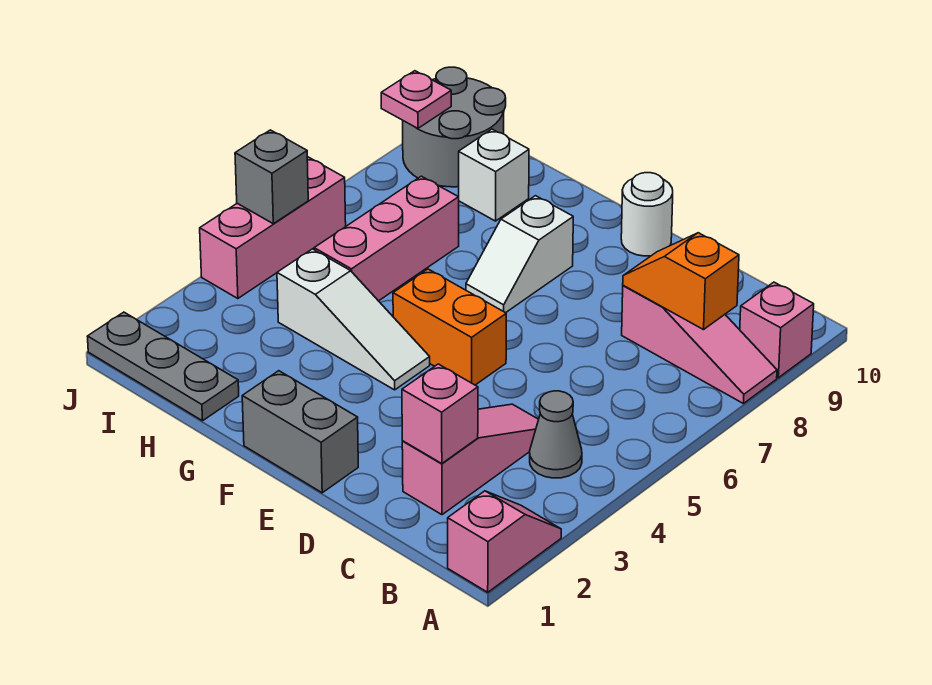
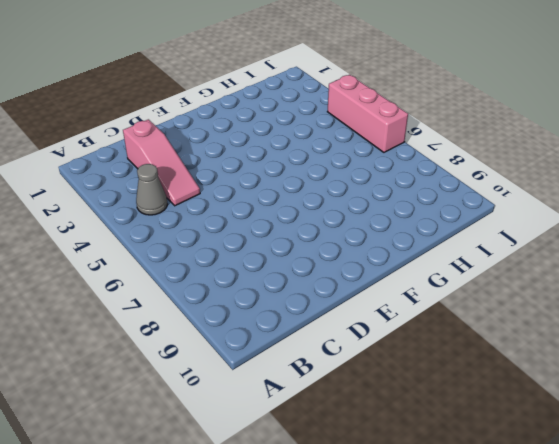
none -> pink slope A1:A2 level 1 top 1
none -> pink slope A8:C8 level 1 top C
none -> pink brick A9 level 1

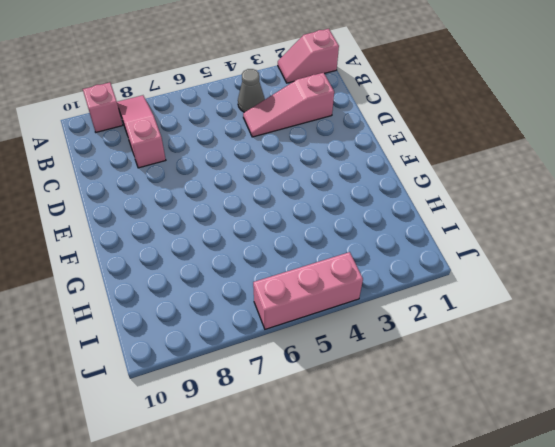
none -> grey brick E1:F1 level 1
none -> orange brick E5:F5 level 1
none -> white round brick E10 level 1

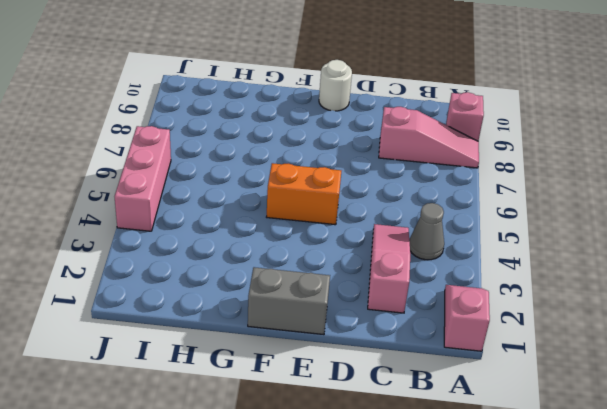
none -> white slope F4:H4 level 1 top H
none -> white slope F7:F8 level 1 top 8
none -> grey plate H1:J1 level 1

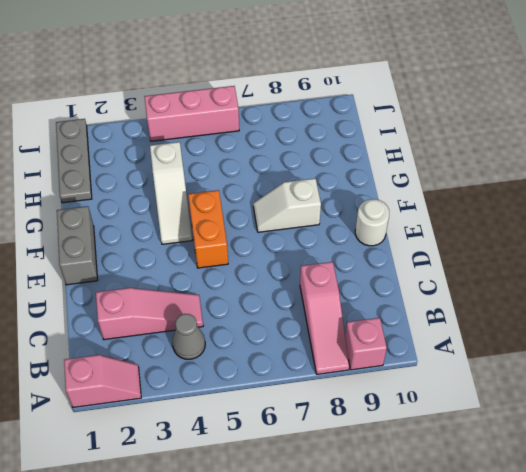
none -> pink brick H5:H7 level 1
none -> white brick H9 level 1
none -> grey round brick I9:J10 level 1

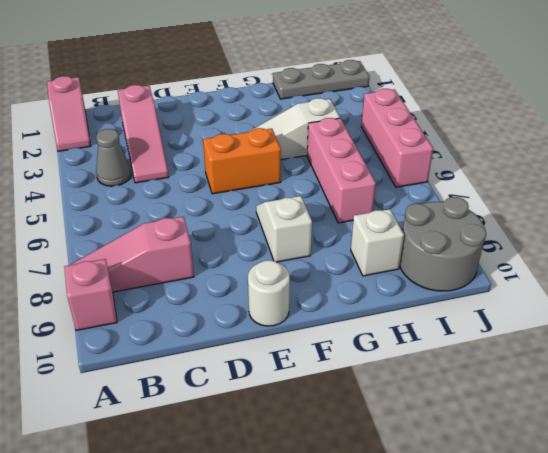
none -> grey brick E1:F1 level 1
none -> orange slope B8:C8 level 2 top B
none -> pink brick C2 level 2

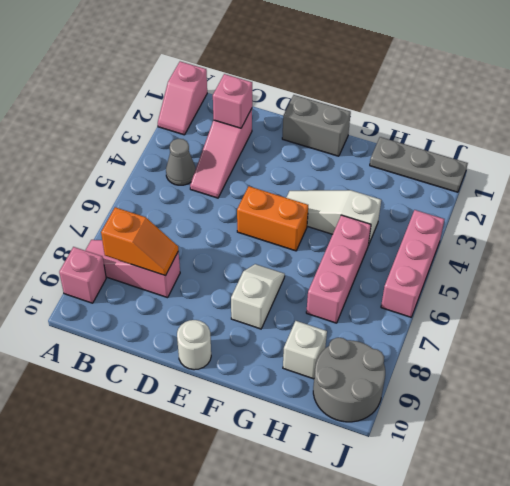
none -> grey brick J5 level 2
none -> pink plate J9 level 2

